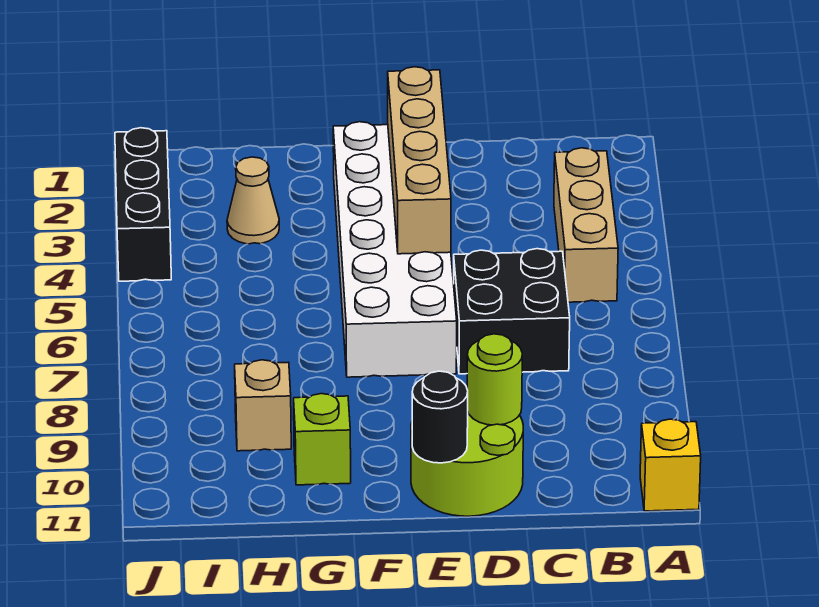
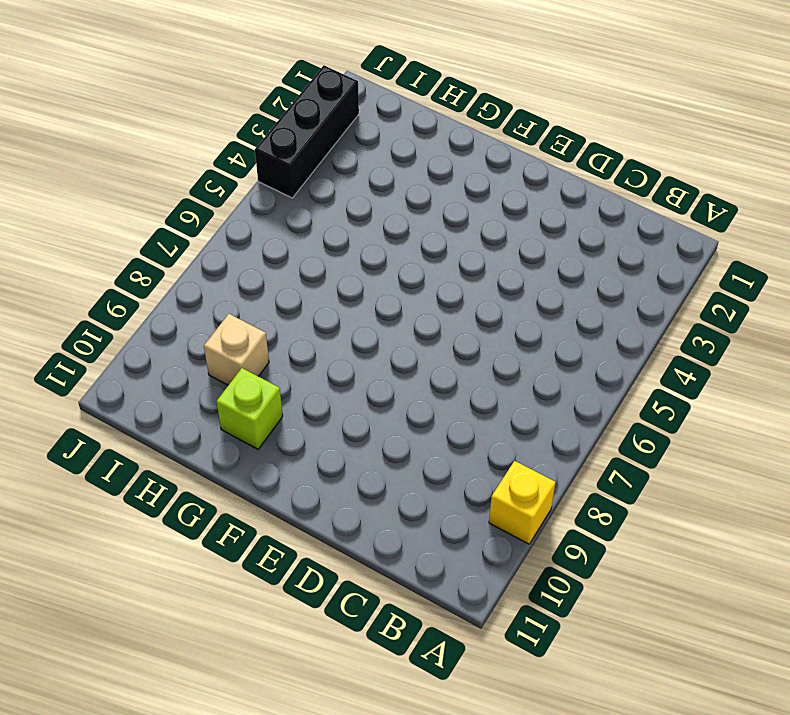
yellow brick A9 level 1 -> yellow brick A11 level 1
none -> tan brick B3:B5 level 1
none -> black brick C6:D7 level 1
none -> lime round brick D10:E11 level 1

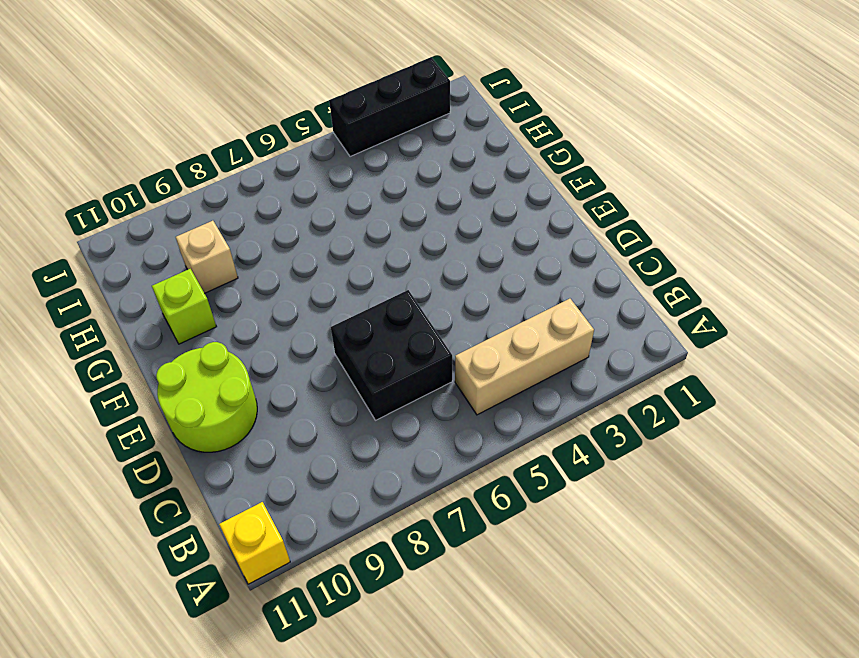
none -> white brick E2:F7 level 1
none -> tan cone H3 level 1
none -> lime round brick D10 level 2

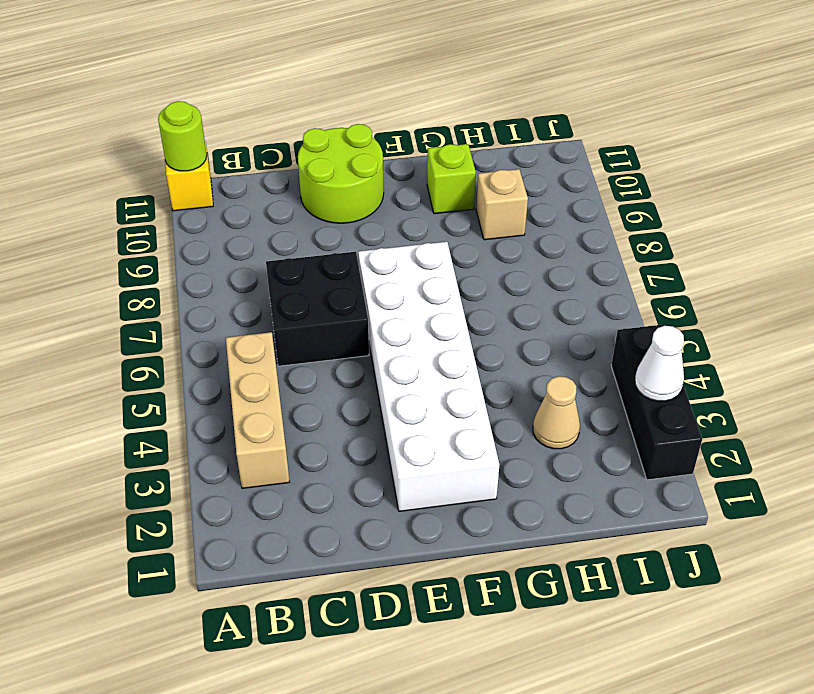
lime round brick A11 level 2 -> lime round brick D10 level 2
white cone J3 level 2 -> none
none -> tan brick E2:E5 level 2
none -> black round brick E11 level 2

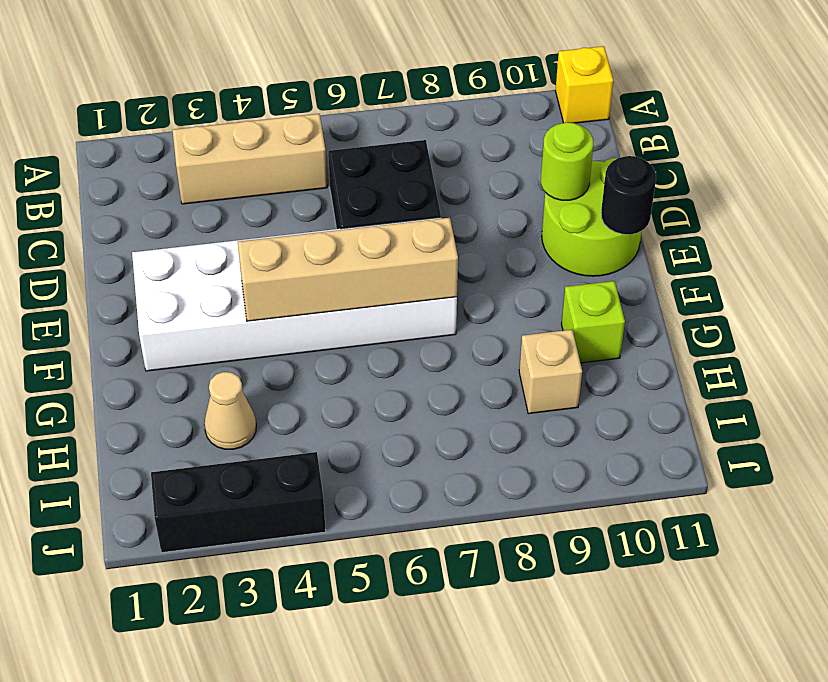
tan brick F4:F7 level 2 -> tan brick E2:E5 level 2

